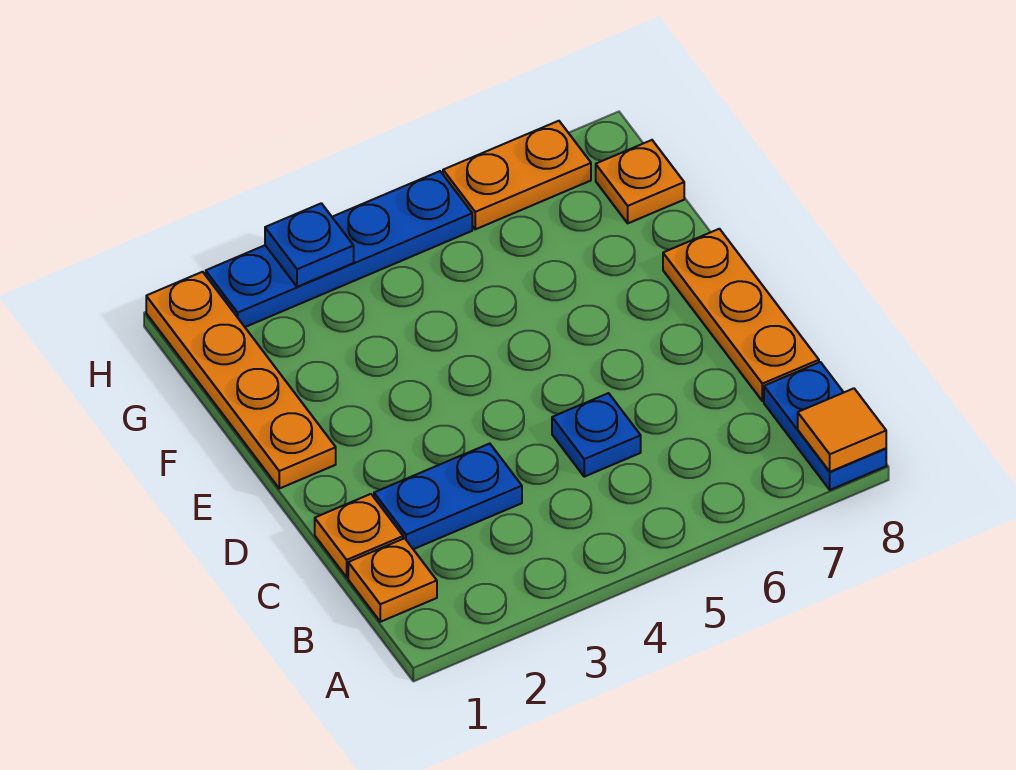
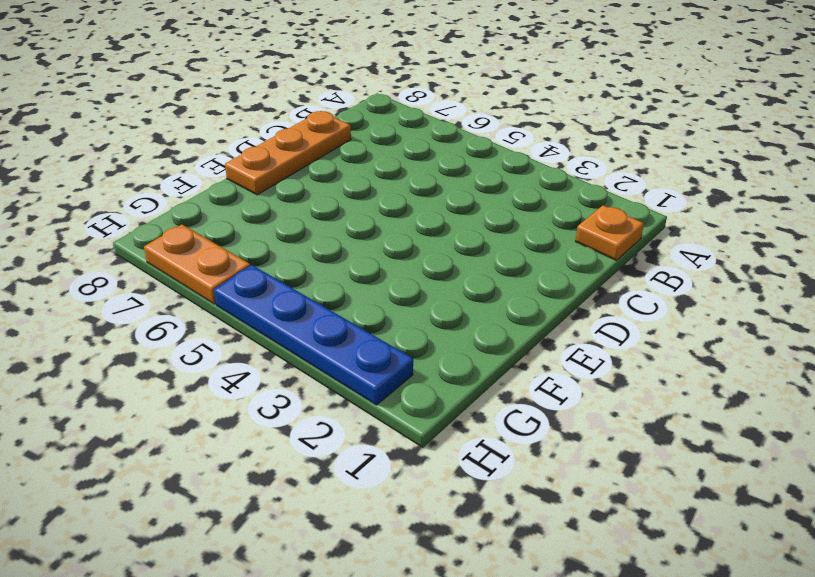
none -> blue plate A8:B8 level 1
none -> orange plate C1 level 1
none -> blue plate C2:C3 level 1

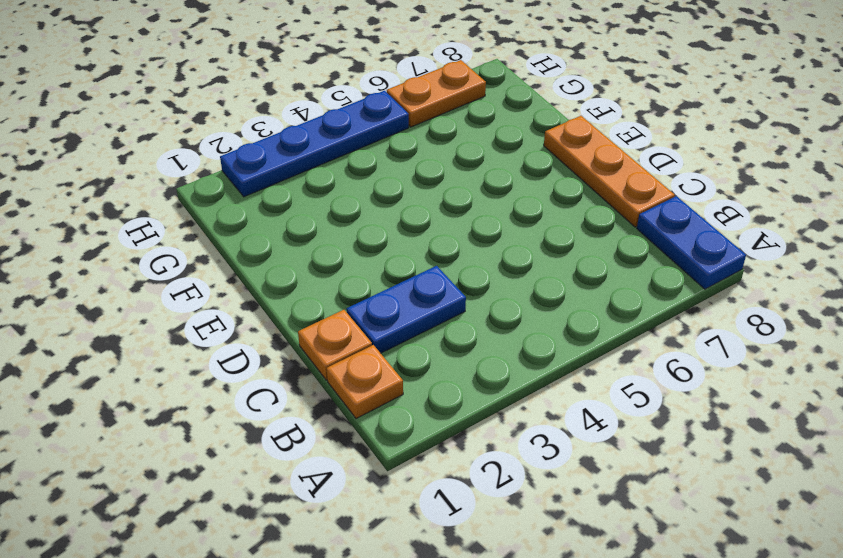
none -> blue plate C5 level 1
none -> orange plate E1:H1 level 1
none -> orange plate G8 level 1

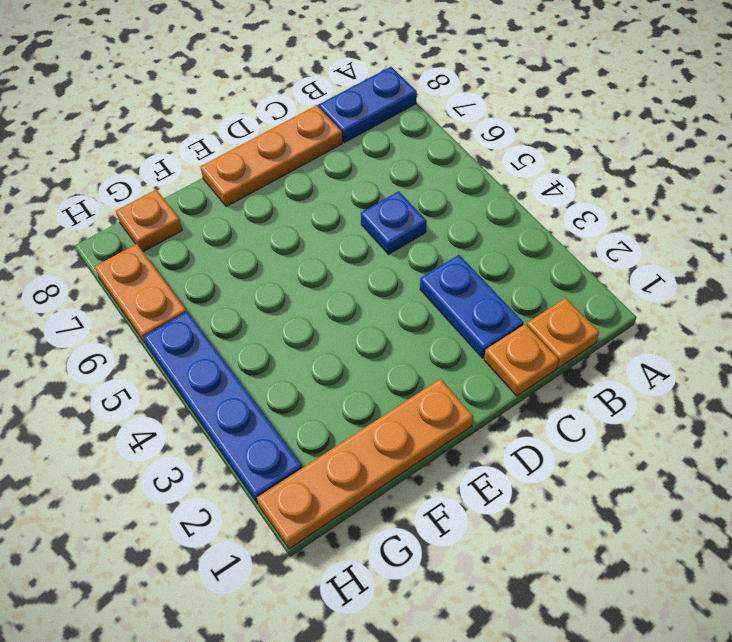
none -> orange tile A8 level 2
none -> blue plate H3 level 2

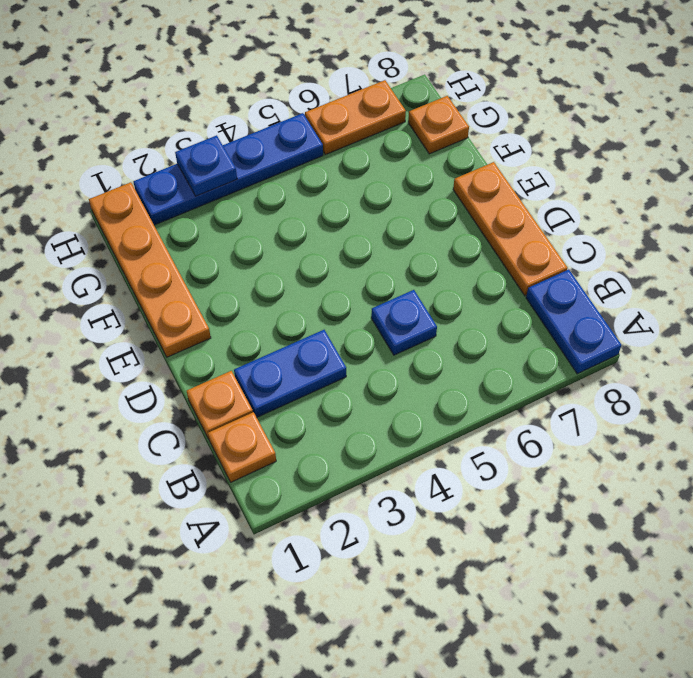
none -> orange tile A8 level 2

